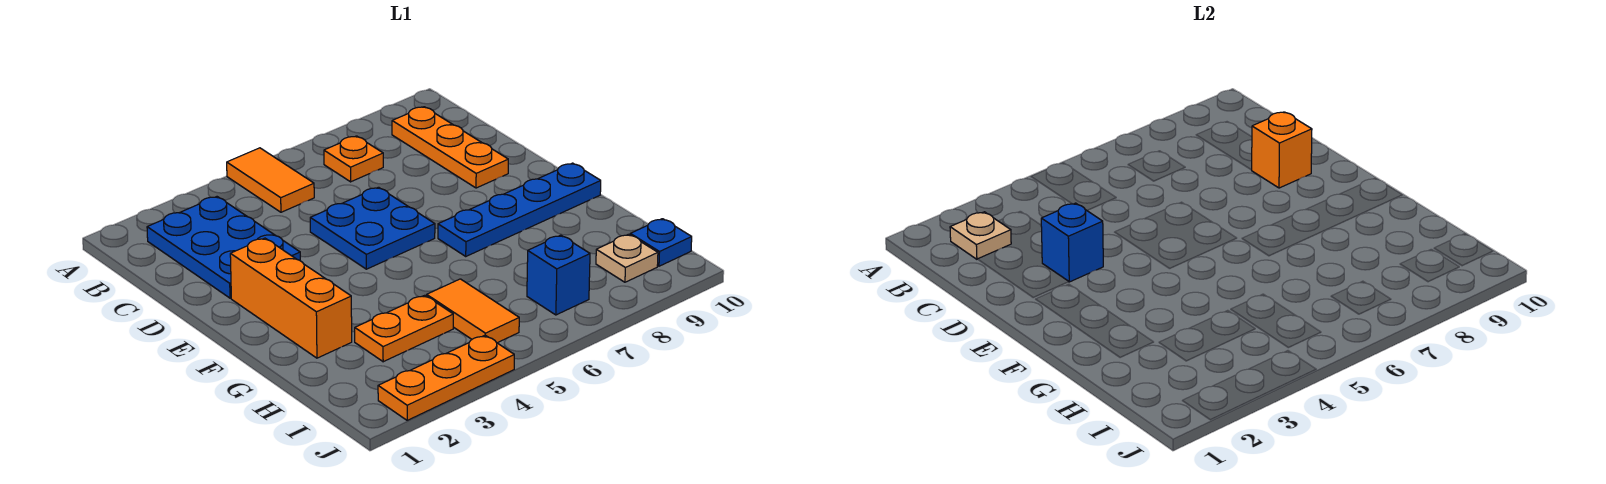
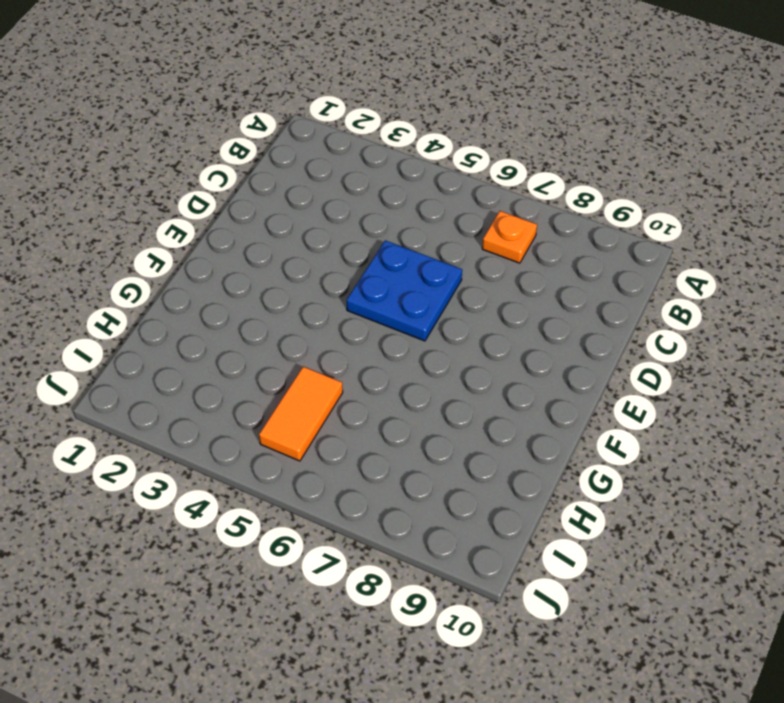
none -> orange tile A5:B5 level 1
none -> blue plate B2:D3 level 1
none -> orange plate B9:D9 level 1

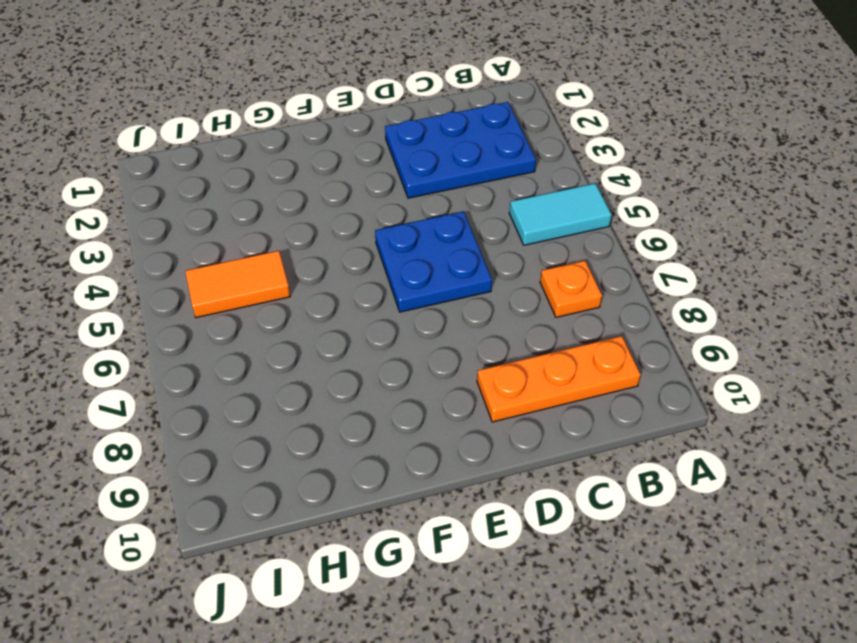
cyan tile A5:B5 level 1 -> orange tile A5:B5 level 1
none -> orange brick E2:G2 level 1
none -> blue plate F7:F10 level 1
none -> orange plate H3:H4 level 1

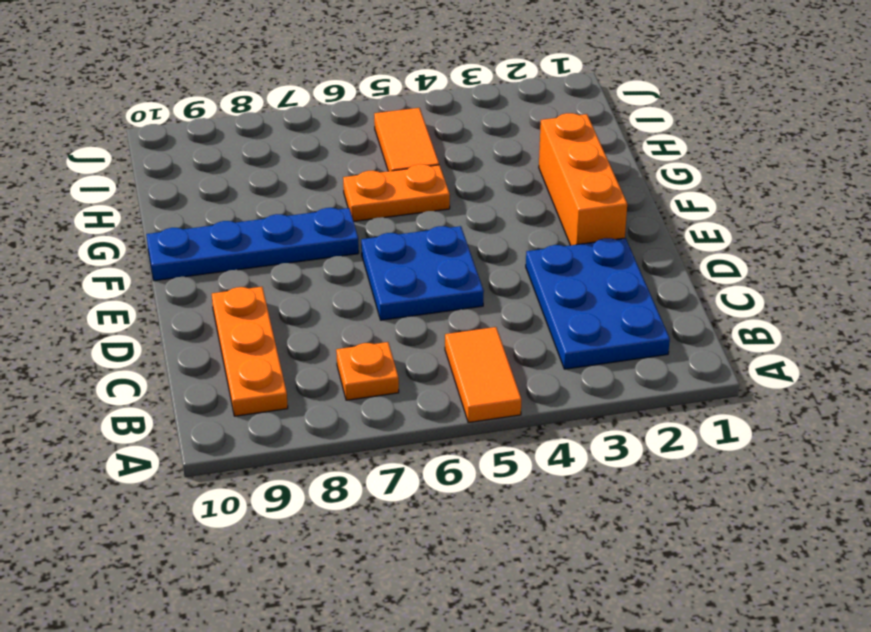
orange plate G5:G6 level 1 -> orange plate H3:H4 level 1
none -> blue brick I7 level 1
none -> tan plate I9 level 1
none -> blue plate I10 level 1

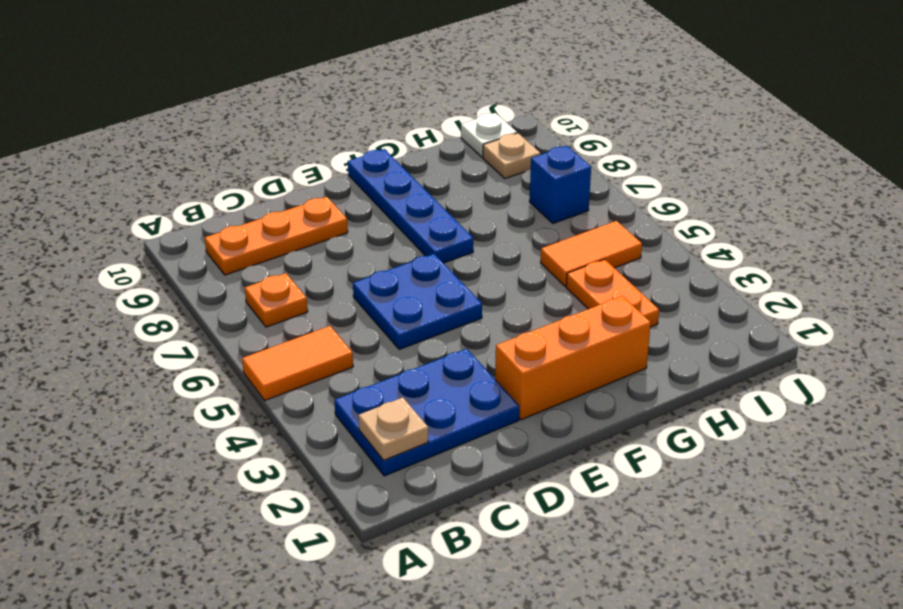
white plate I10 level 1 -> blue plate I10 level 1
none -> orange plate J2:J4 level 1
none -> blue brick D3 level 2
none -> orange brick D9 level 2

